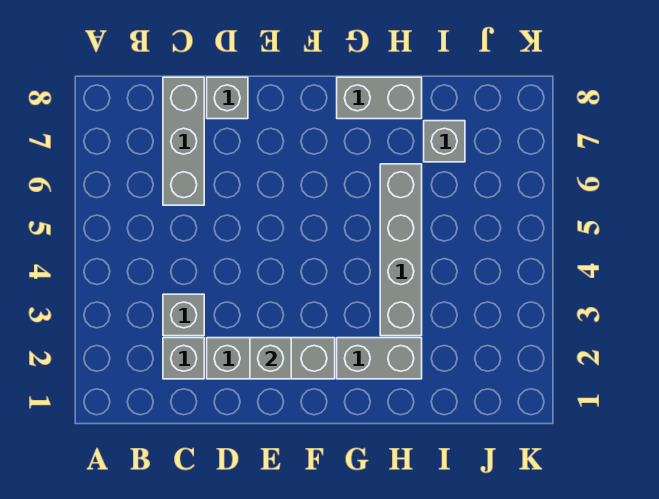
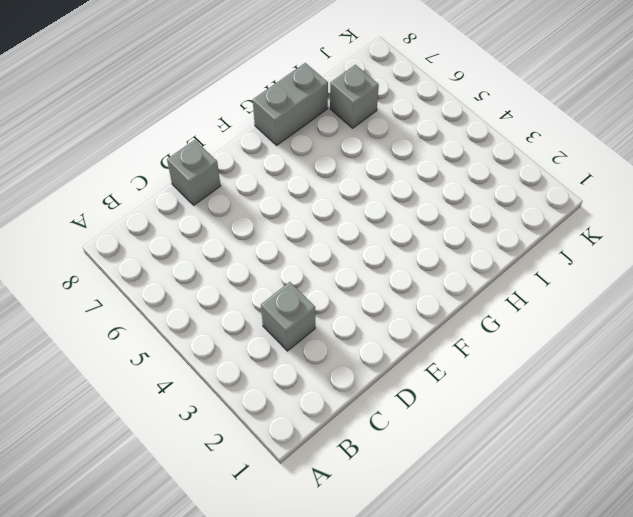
none -> grey brick C2 level 1
none -> grey brick C6:C8 level 1

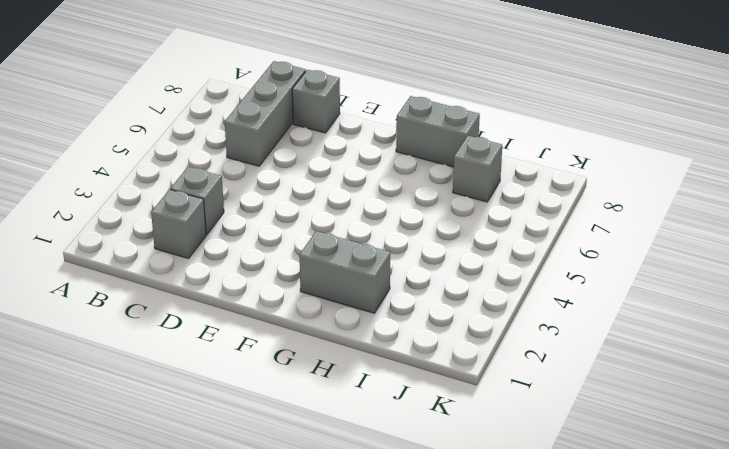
none -> grey brick D2:F2 level 1
none -> grey brick H3:H6 level 1

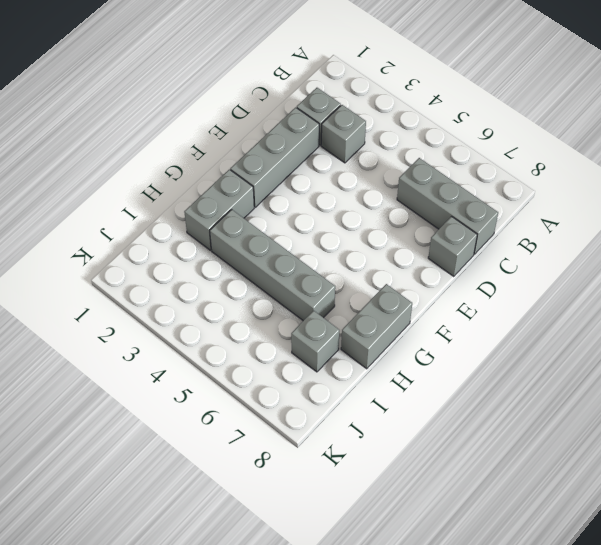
none -> grey brick E2 level 2

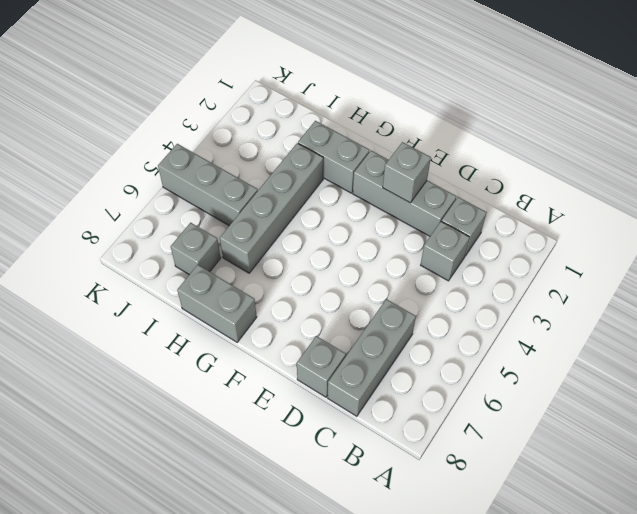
grey brick I5:K5 level 1 -> none

